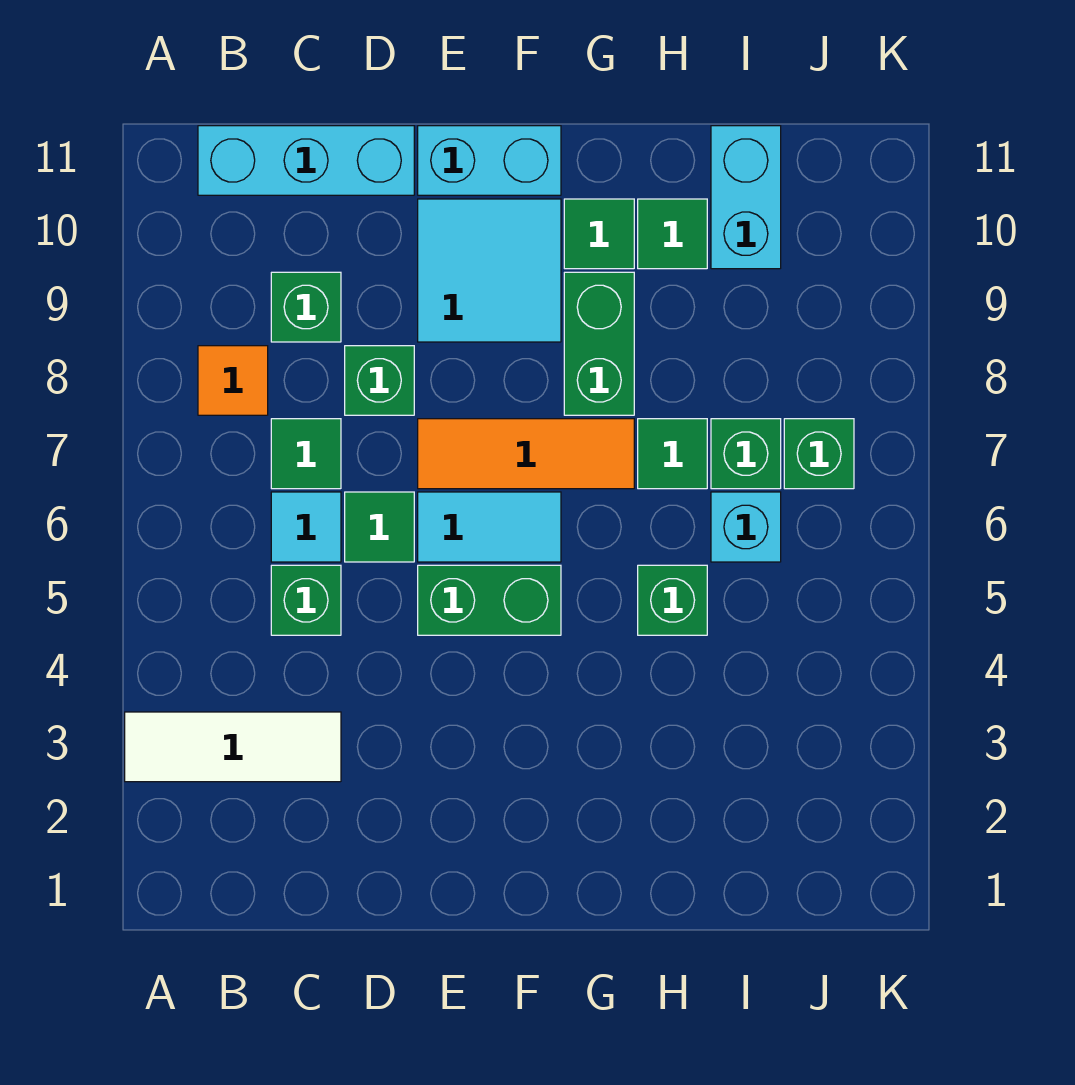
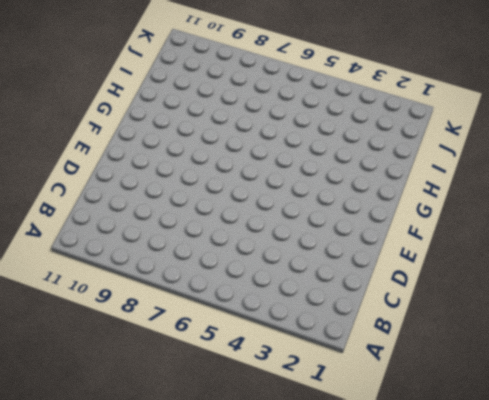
none -> white tile A3:C3 level 1
none -> orange tile B8 level 1
none -> cyan brick B11:D11 level 1

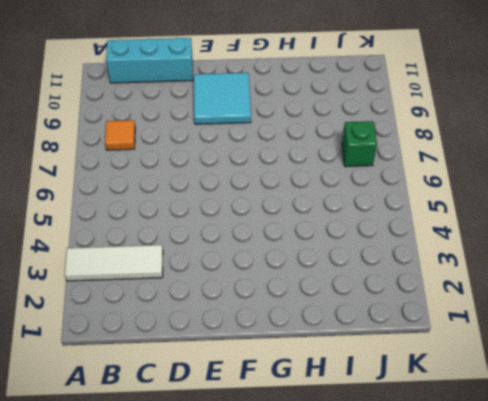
none -> green brick C5 level 1
none -> cyan tile C6 level 1
none -> green tile C7 level 1

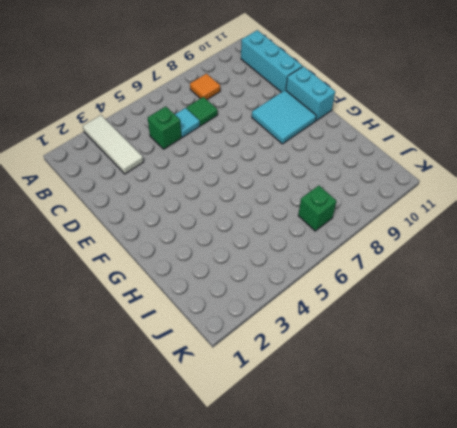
none -> green brick C9 level 1
none -> green tile D6 level 1
none -> green brick D8 level 1

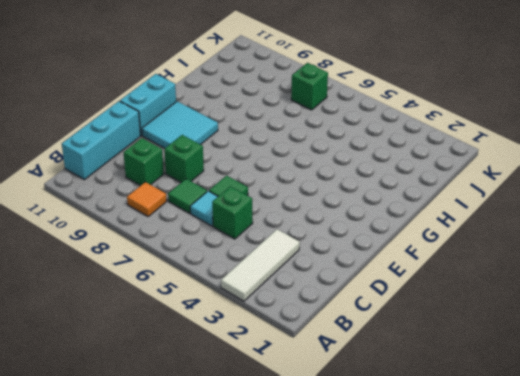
none -> green brick E5:F5 level 1
none -> cyan tile E6:F6 level 1
none -> orange tile E7:G7 level 1

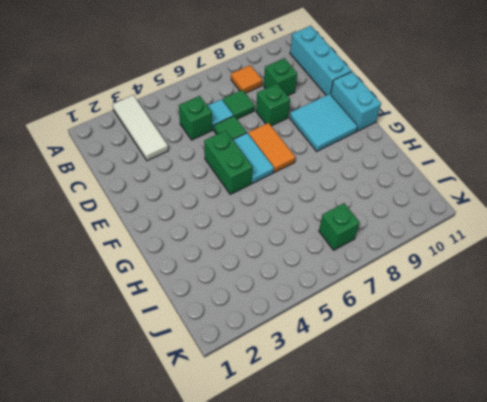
orange tile E7:F7 level 1 -> orange tile E7:G7 level 1
none -> green brick G8:G9 level 1
none -> green tile G10 level 1
none -> green brick H5 level 1

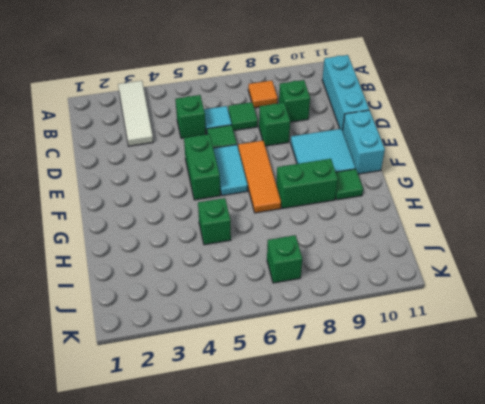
none -> green tile H7 level 1
none -> green tile H10 level 1
none -> cyan brick I6 level 1

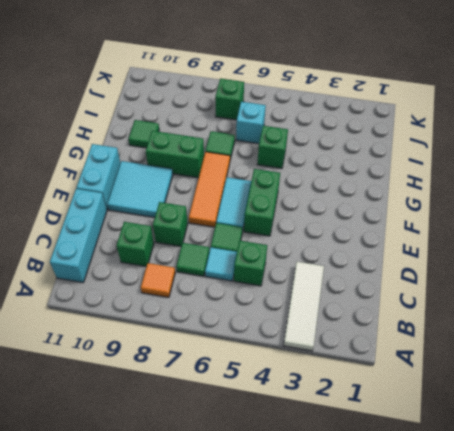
none -> green tile G10 level 1
none -> green brick I7 level 1
none -> cyan brick I10:I11 level 1

